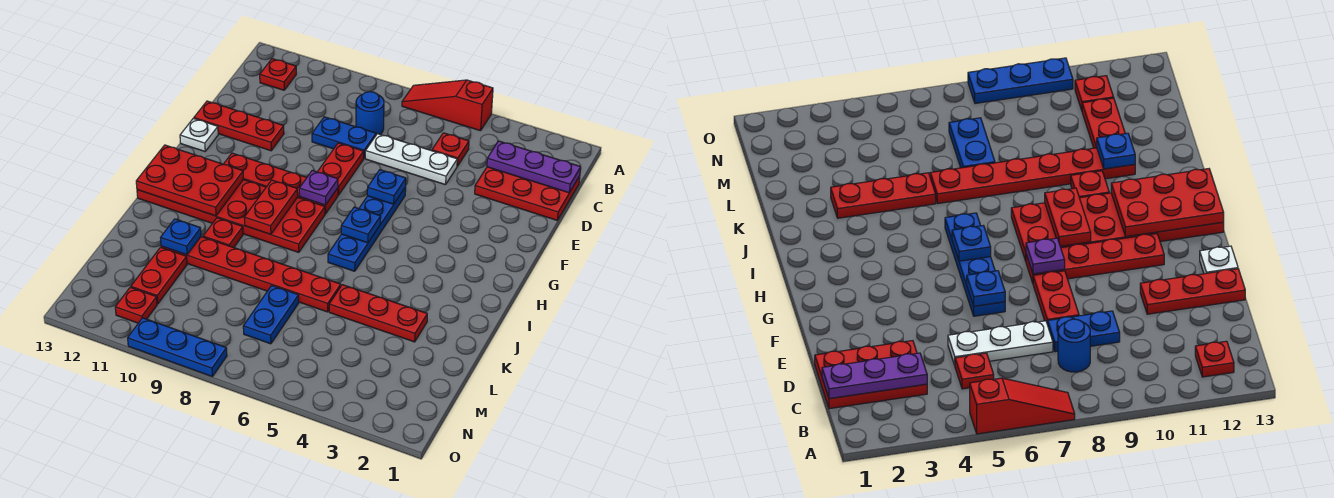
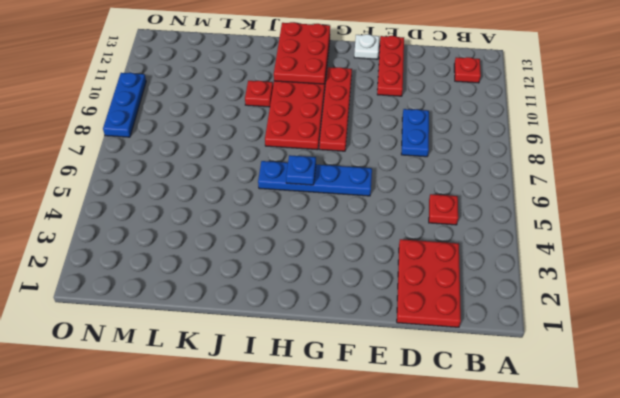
none -> red slope A5:A7 level 1 top 5
none -> blue round brick C8 level 1
none -> white plate D5:D7 level 1

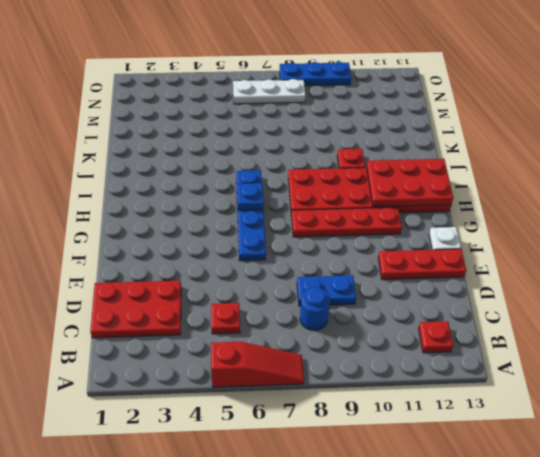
white plate N6:N8 level 1 -> white plate D5:D7 level 1
none -> red plate E8:F8 level 1
none -> red plate K3:K5 level 1
none -> red plate K6:K11 level 1

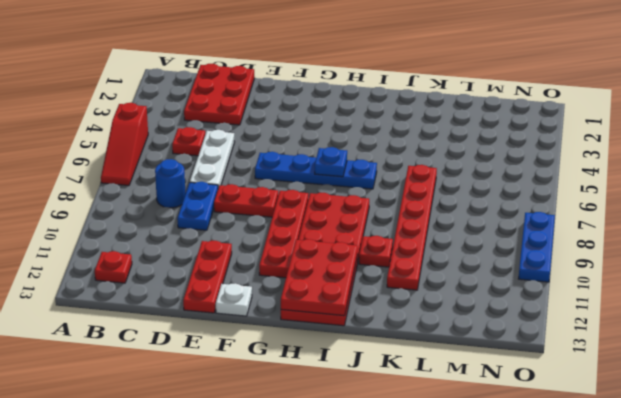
none -> red plate K3:K5 level 1
none -> blue plate L7:M7 level 1
none -> red plate L11:M11 level 1

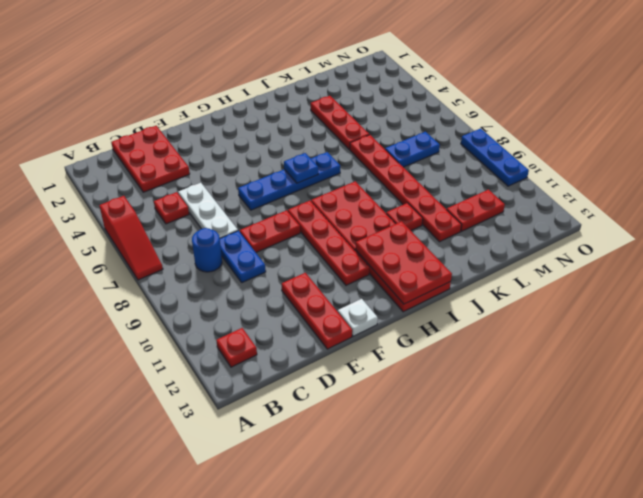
none -> red plate N11 level 1
none -> purple plate C1:C3 level 2
none -> blue plate F6 level 2

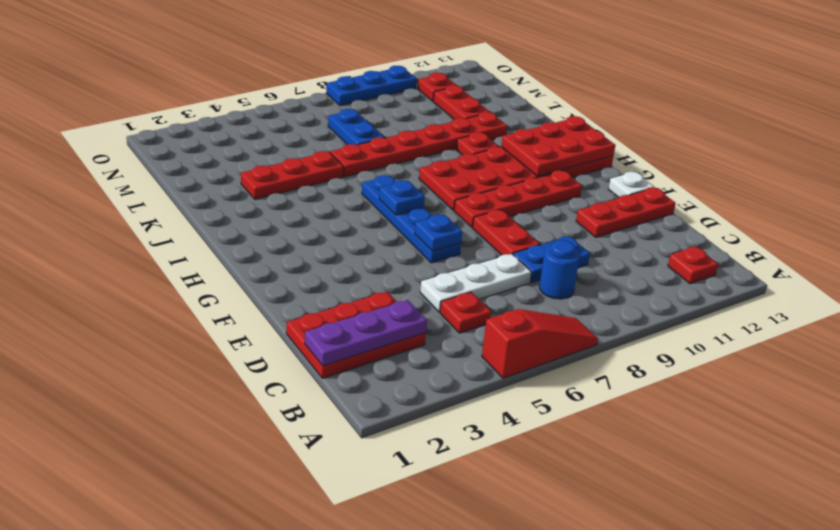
none -> purple plate G8 level 2
none -> red plate H9:I9 level 2
none -> blue plate K11 level 2

